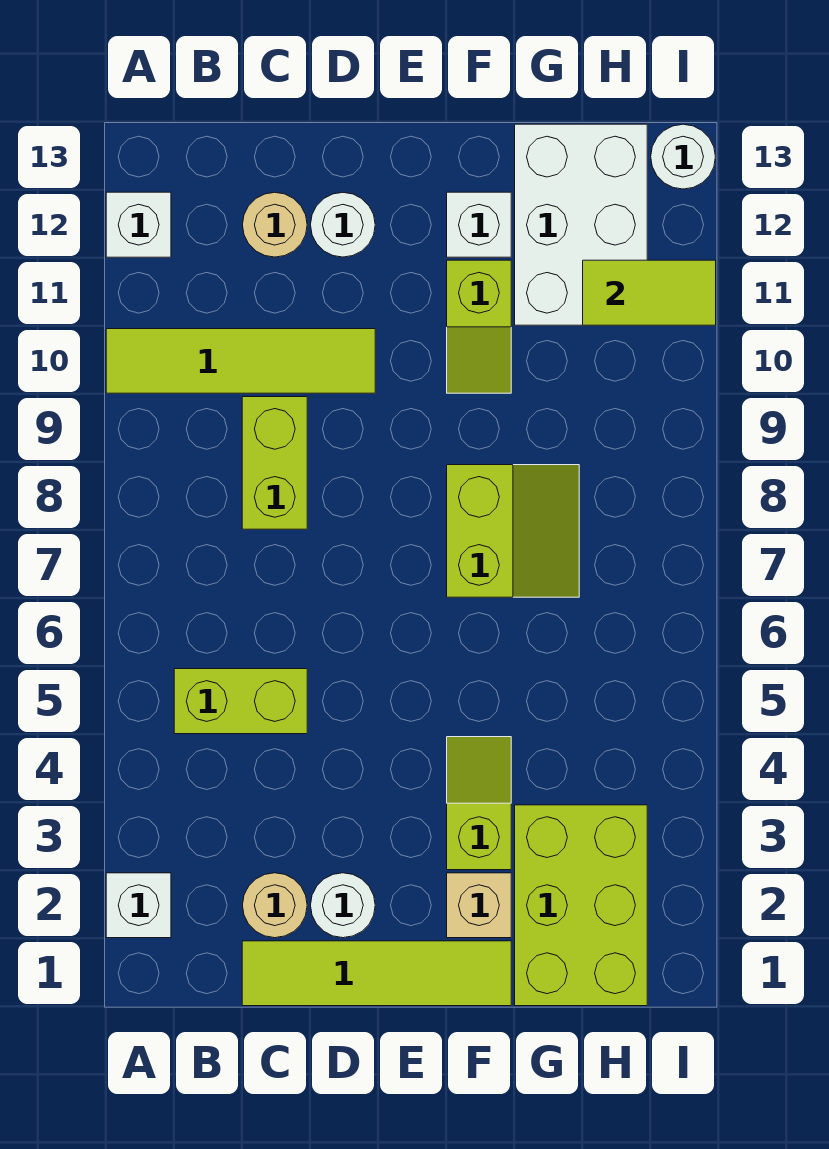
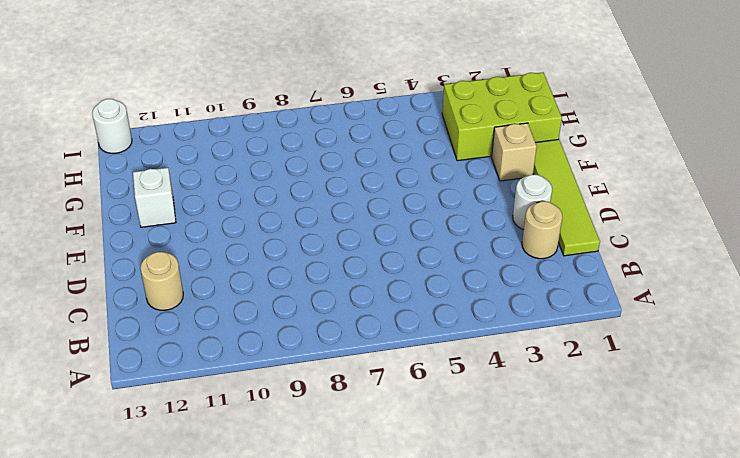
none -> white brick A2 level 1
none -> lime tile A10:D10 level 1
none -> white brick A12 level 1

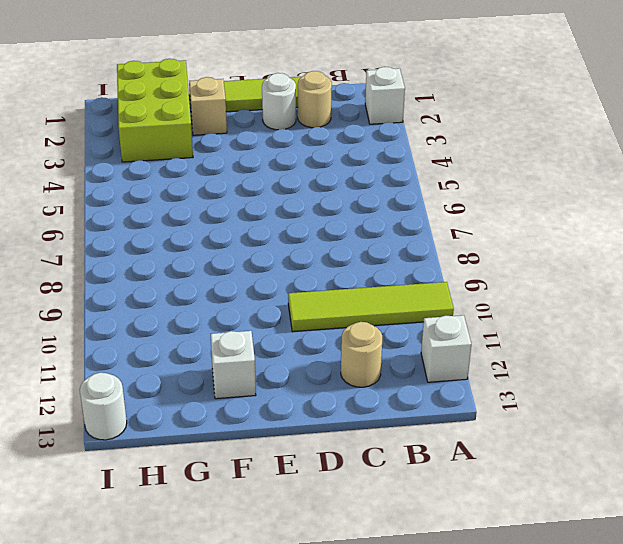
none -> lime brick B5:C5 level 1
none -> lime brick C8:C9 level 1
none -> white round brick D12 level 1

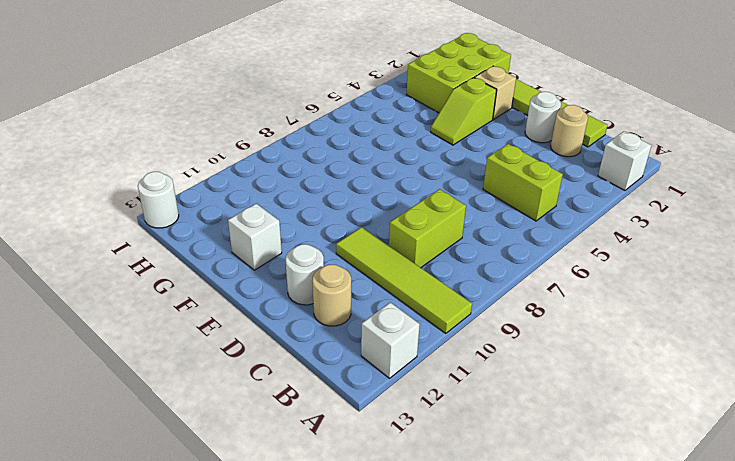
none -> lime slope F7:G8 level 1 top F
none -> lime slope F10:F11 level 1 top 11
none -> white brick G11:H13 level 1

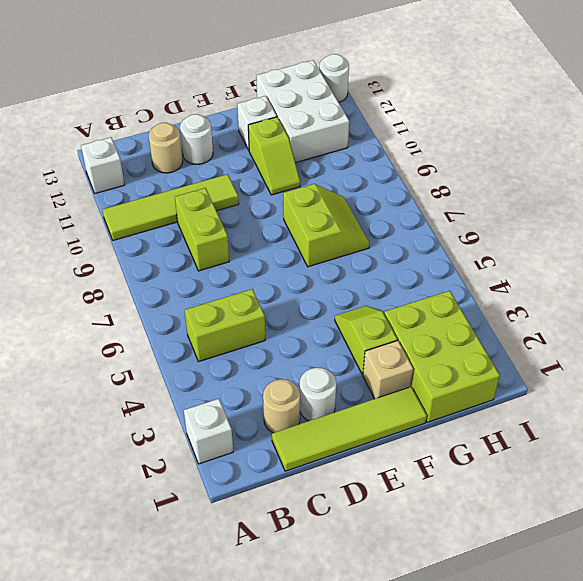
none -> lime tile H11:I11 level 2

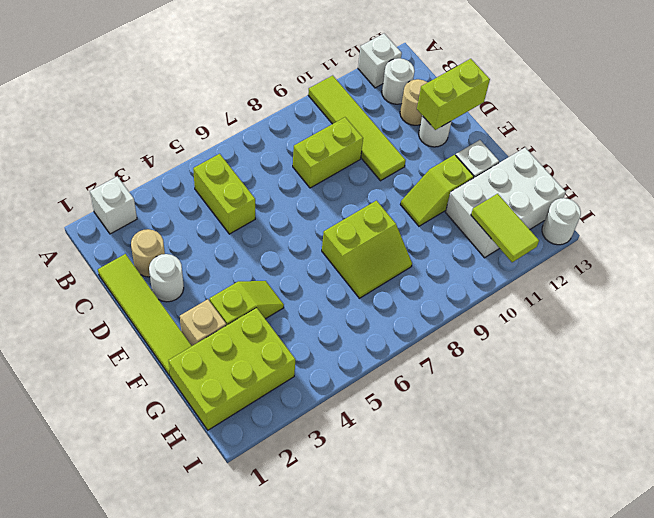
white round brick B12 level 1 -> none
lime brick D12:D13 level 2 -> none

